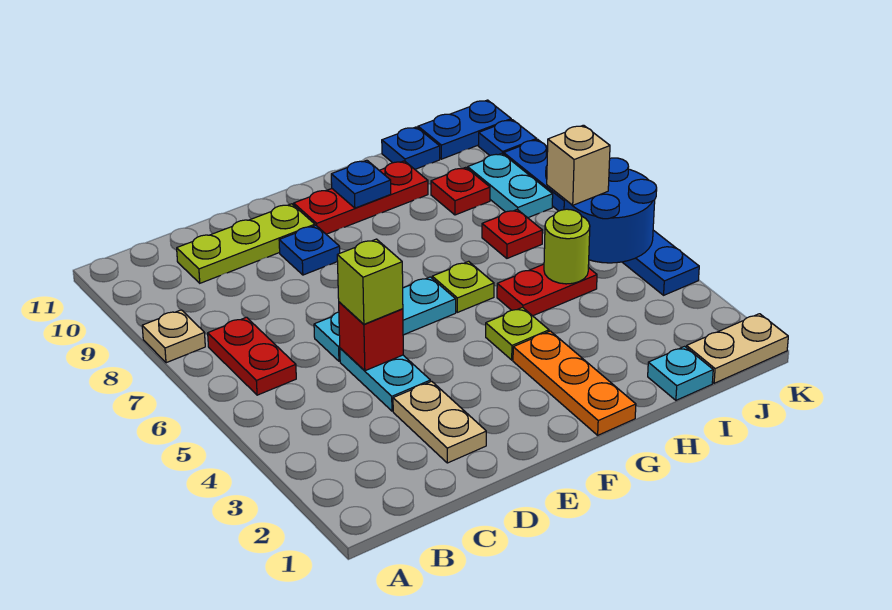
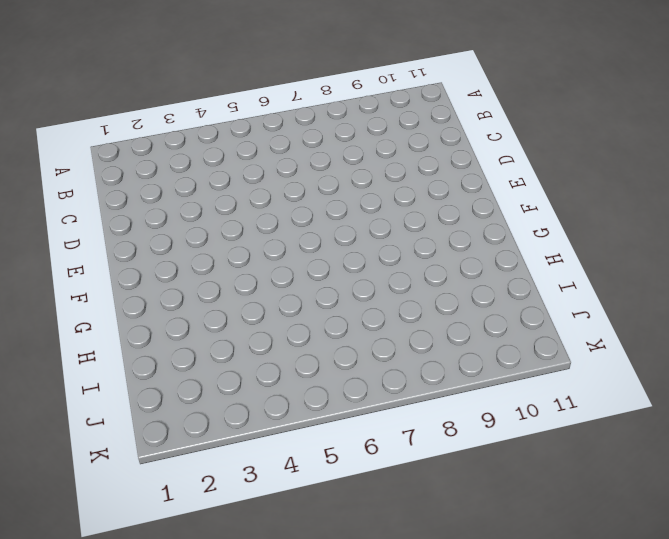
none -> tan plate A8 level 1
none -> red plate B6:B7 level 1
none -> lime plate C10:E10 level 1

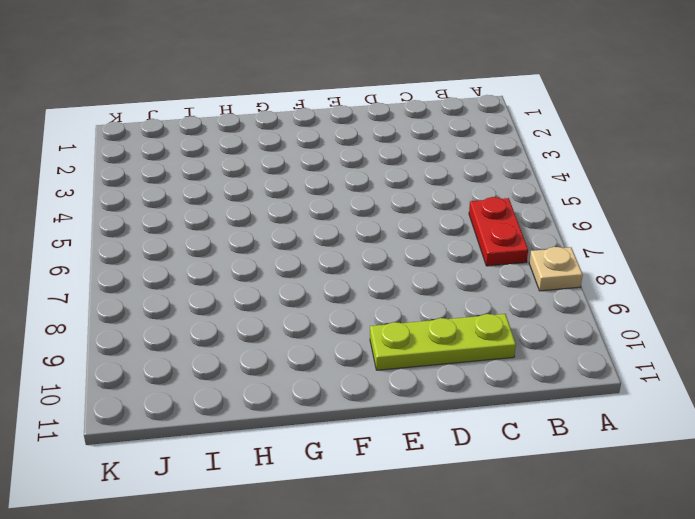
none -> tan plate D2:D3 level 1
none -> cyan plate D4:D5 level 1
none -> cyan plate D6:F6 level 1

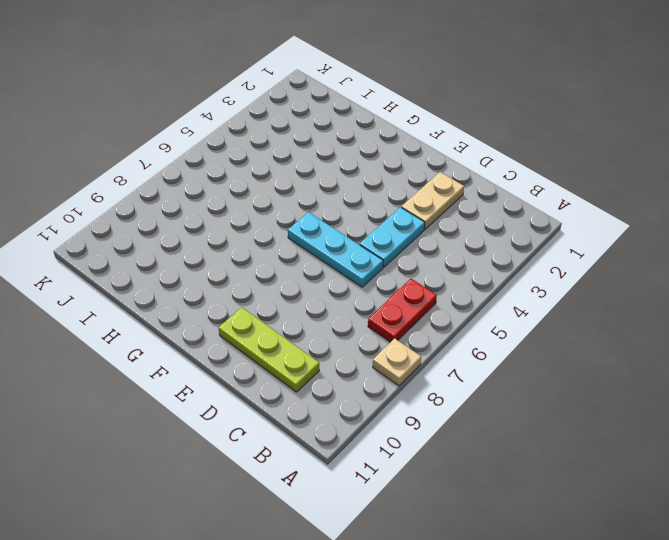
none -> blue plate E9 level 1
none -> red plate F10:H10 level 1
none -> orange plate G1:G3 level 1

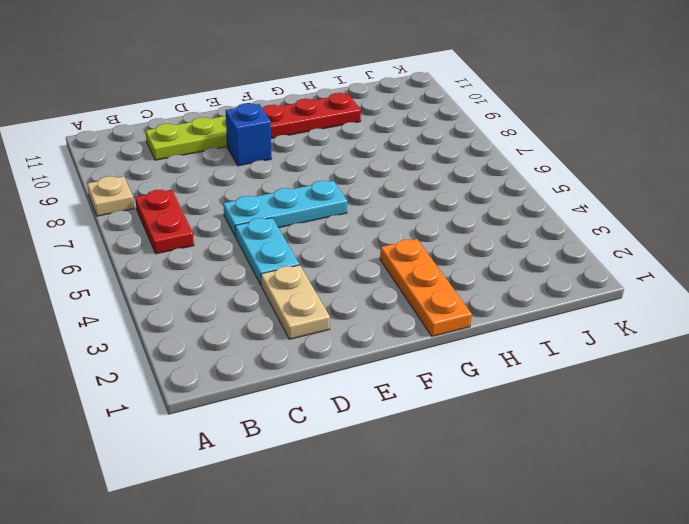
blue brick E9 level 1 -> blue plate E9 level 1
none -> lime plate G4 level 1
none -> lime plate G6 level 1
none -> red plate H5:I5 level 1

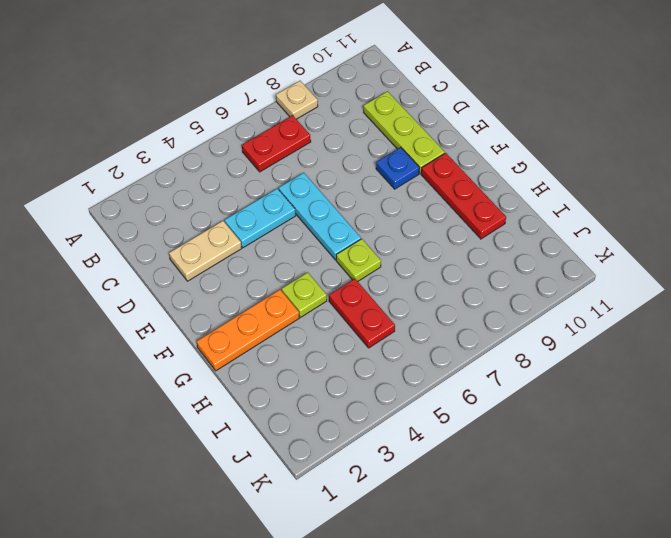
none -> cyan plate I1 level 1
none -> red plate I7 level 1
none -> red plate I9 level 1

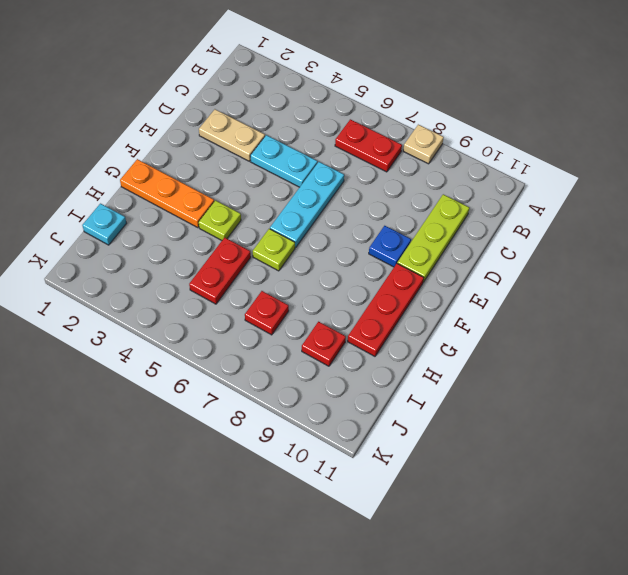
none -> blue plate I11 level 1
none -> tan plate J1:K1 level 1
none -> cyan plate J8:J9 level 1

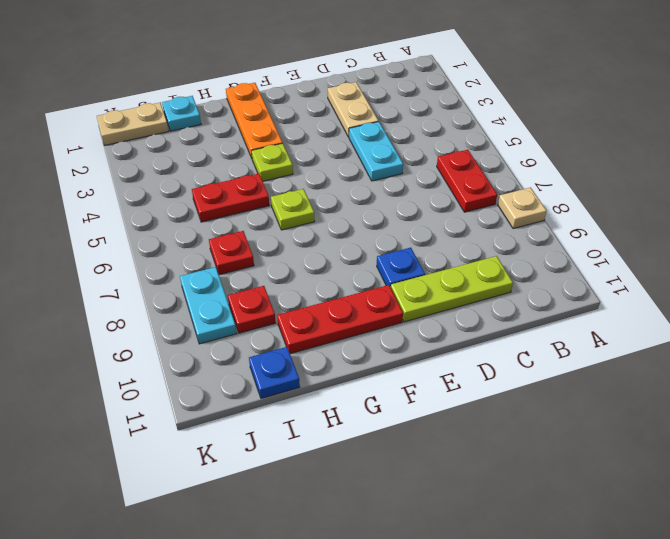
none -> cyan plate D6:F6 level 1
none -> blue plate J11:K11 level 1
none -> blue plate K4:K9 level 1

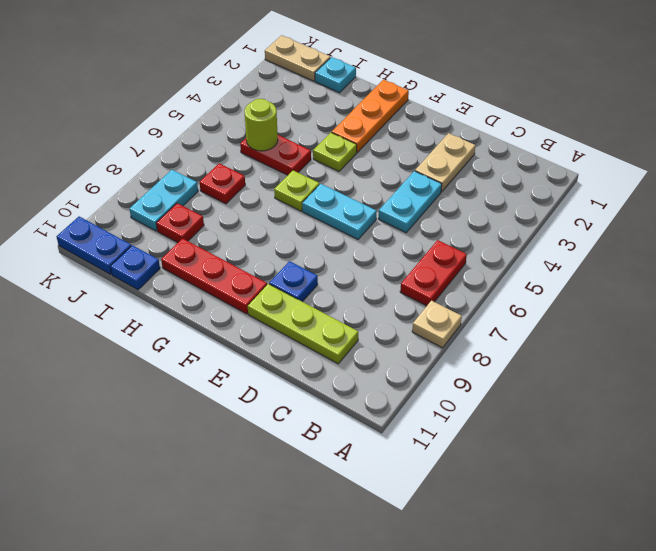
cyan plate E6:F6 level 1 -> cyan plate D6:F6 level 1
none -> blue plate K4:K9 level 1
none -> blue plate K10 level 1
none -> red brick D5 level 2

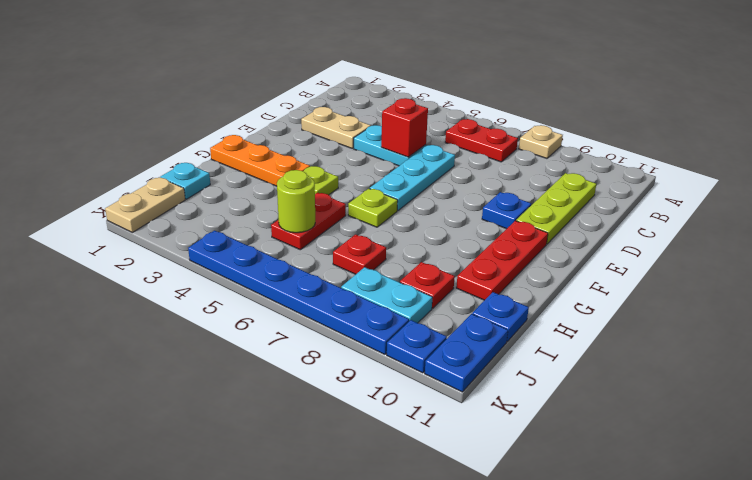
none -> blue plate G10 level 2
none -> blue round brick J5:K6 level 2
none -> lime brick D5 level 3

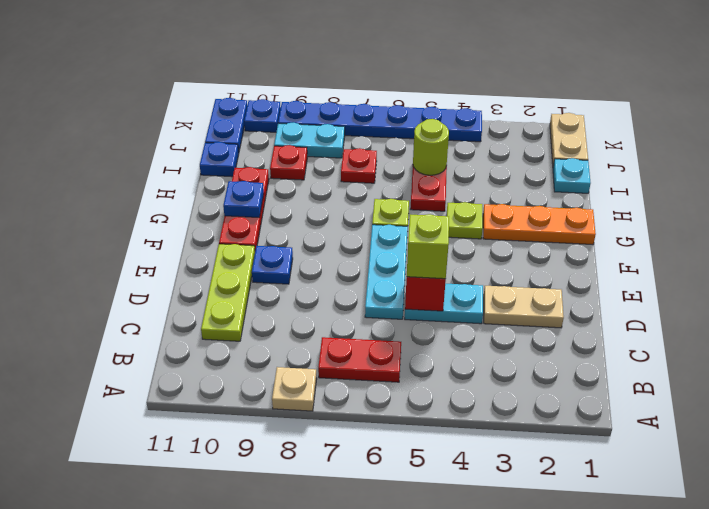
none -> blue round brick J5:K6 level 2
none -> tan brick J6 level 3

